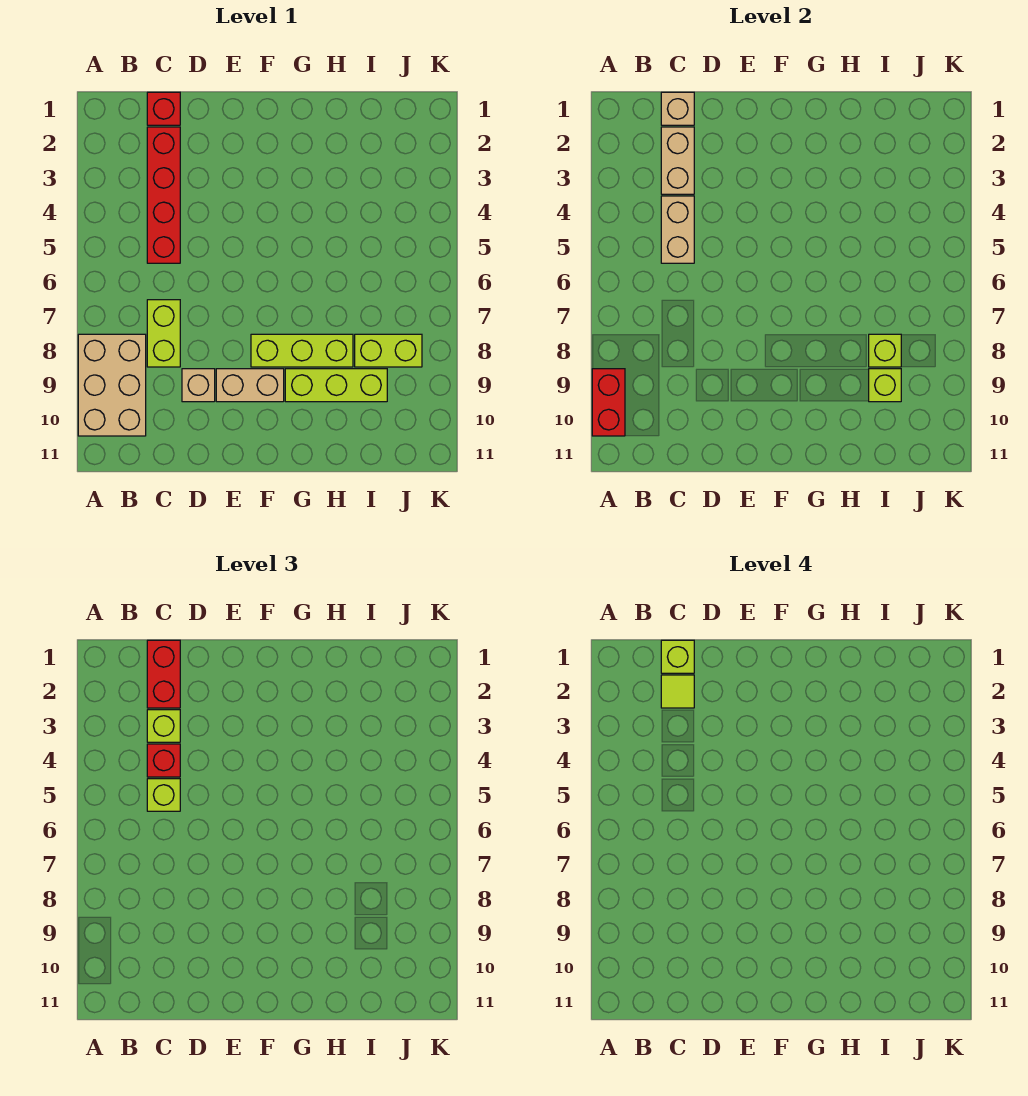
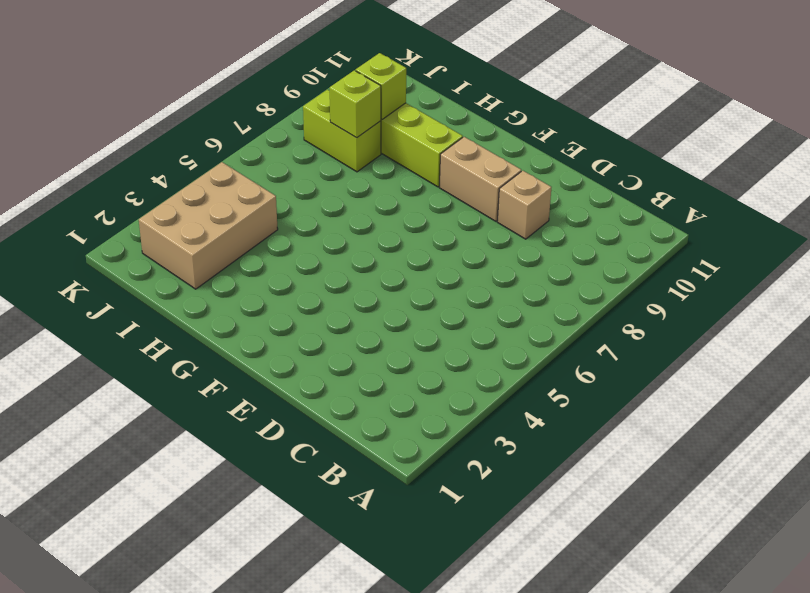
tan brick I2:J4 level 1 -> tan brick A8:B10 level 1
none -> red brick C1 level 1
none -> red brick C2:C5 level 1
none -> lime brick C7:C8 level 1

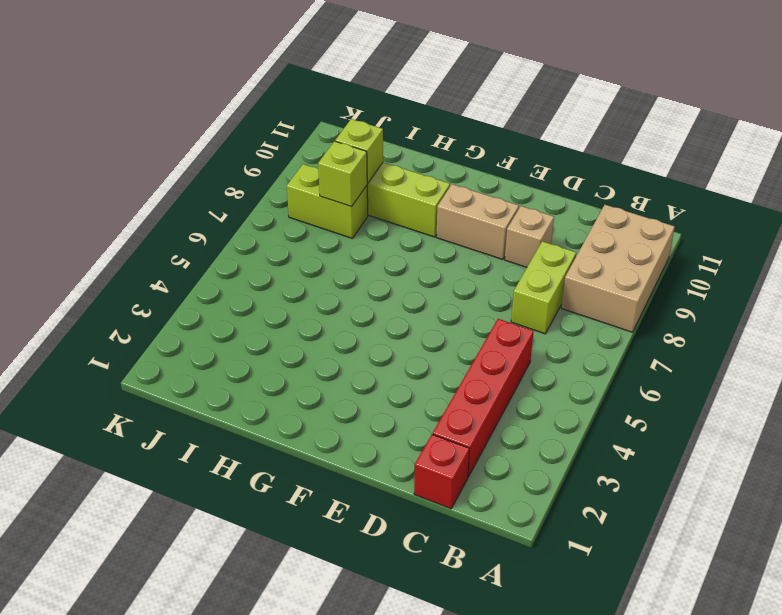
none -> lime brick F8:H8 level 1
none -> red brick A9:A10 level 2
none -> tan brick C1 level 2

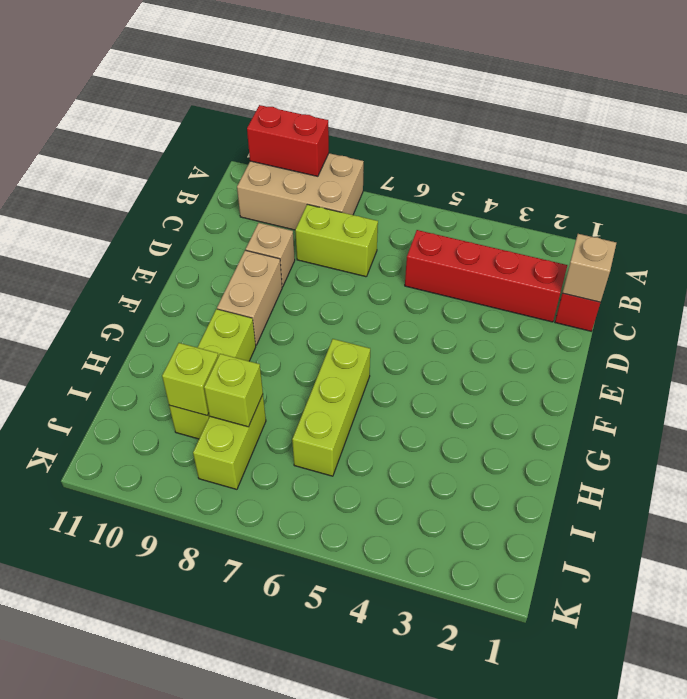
lime brick G6:I6 level 1 -> lime brick F8:H8 level 1
none -> tan brick C2:C3 level 2
none -> tan brick C4:C5 level 2
none -> red brick C1:C2 level 3

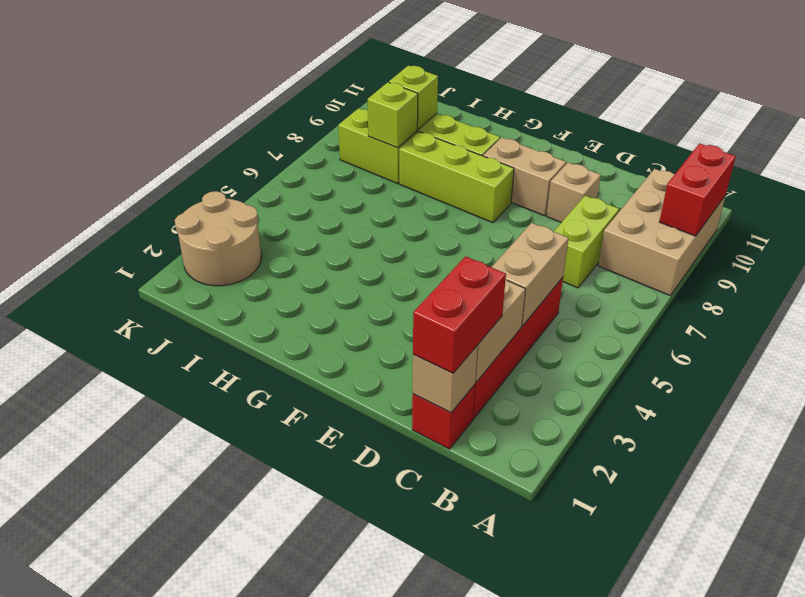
tan round brick J2:K3 level 1 -> none
none -> lime brick C3 level 3
none -> red brick C4 level 3
none -> lime brick C5 level 3

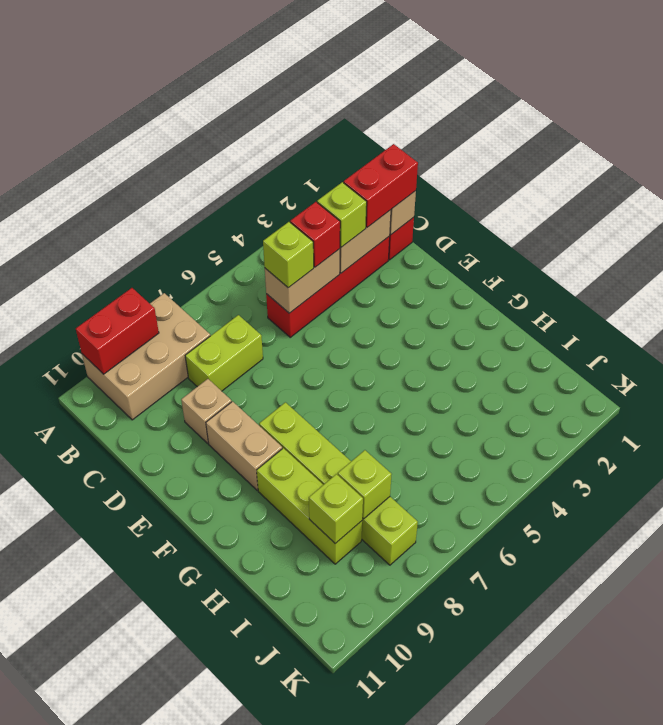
none -> lime brick C1 level 4
none -> lime tile C2 level 4

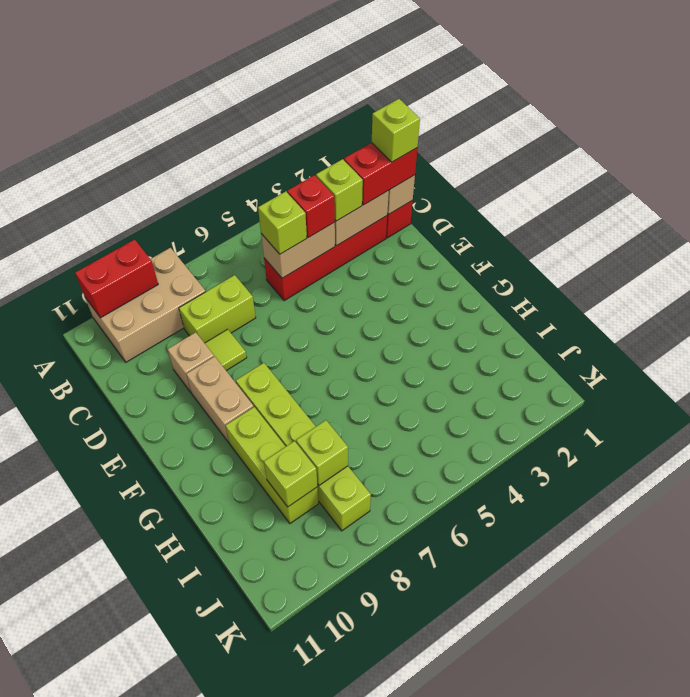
lime tile D8 level 1 -> lime tile C2 level 4

